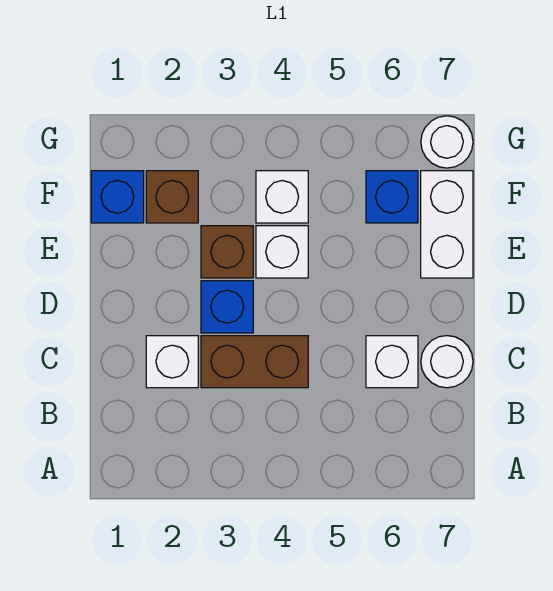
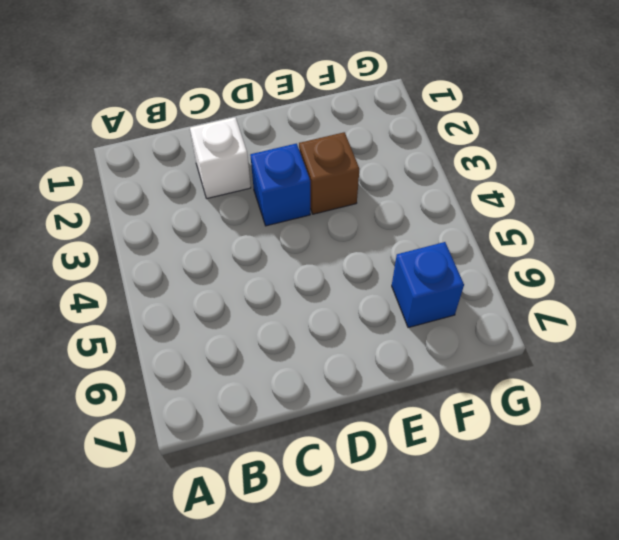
none -> brown brick C3:C4 level 1
none -> white brick C6 level 1
none -> white round brick C7 level 1

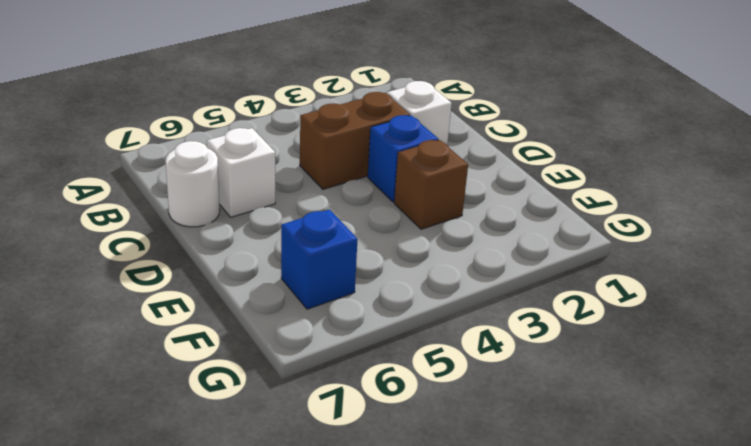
none -> white brick E4 level 1
none -> white brick E7:F7 level 1
none -> blue brick F1 level 1

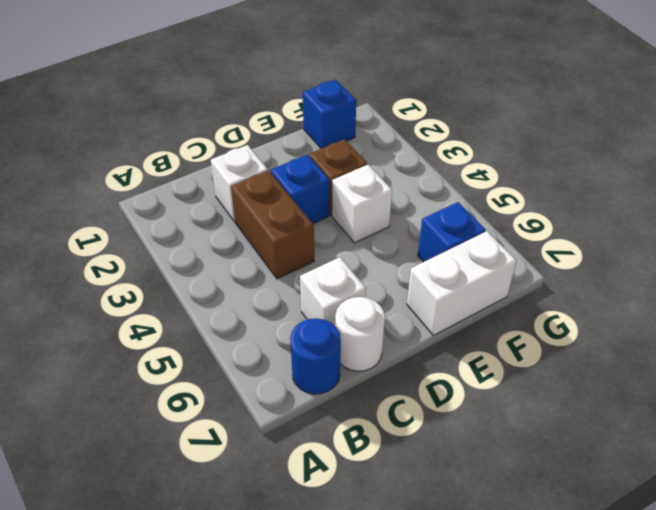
blue round brick B7 level 1 -> none
none -> brown brick F2 level 1
none -> white brick F4 level 1
none -> white round brick G7 level 1

